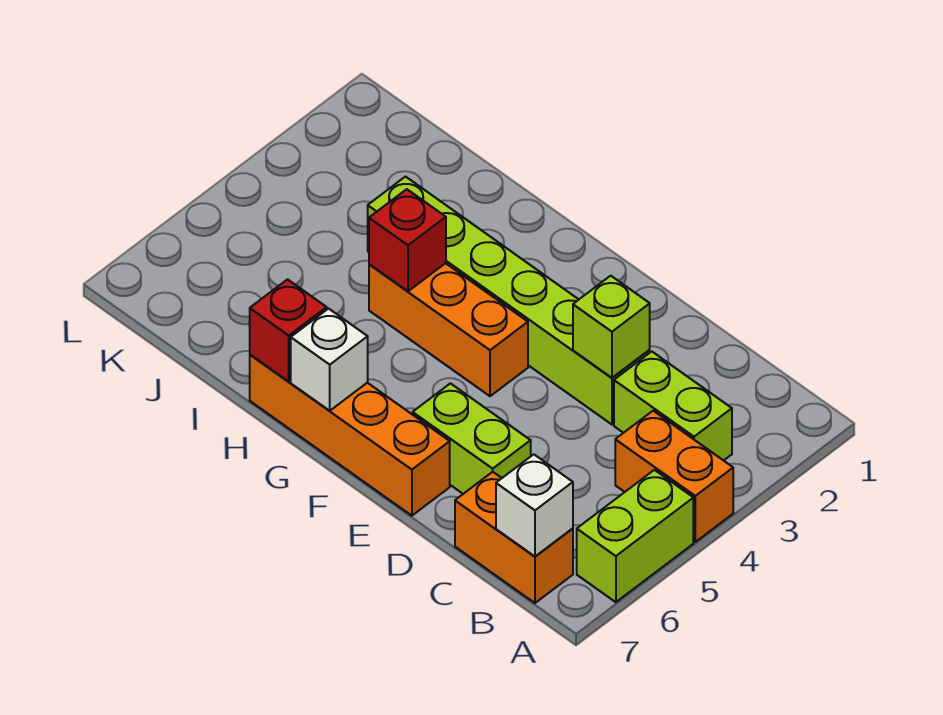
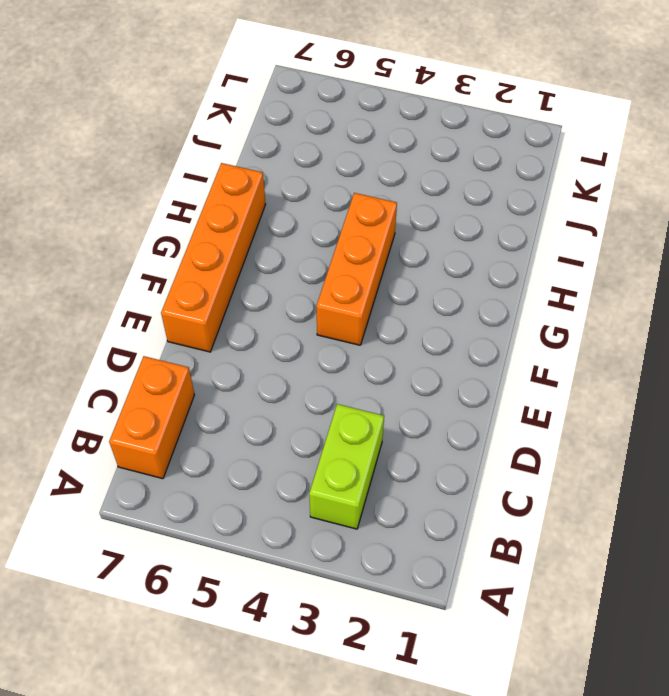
none -> orange brick A4:B4 level 1
none -> lime brick A5:A6 level 1
none -> lime brick D3:I3 level 1

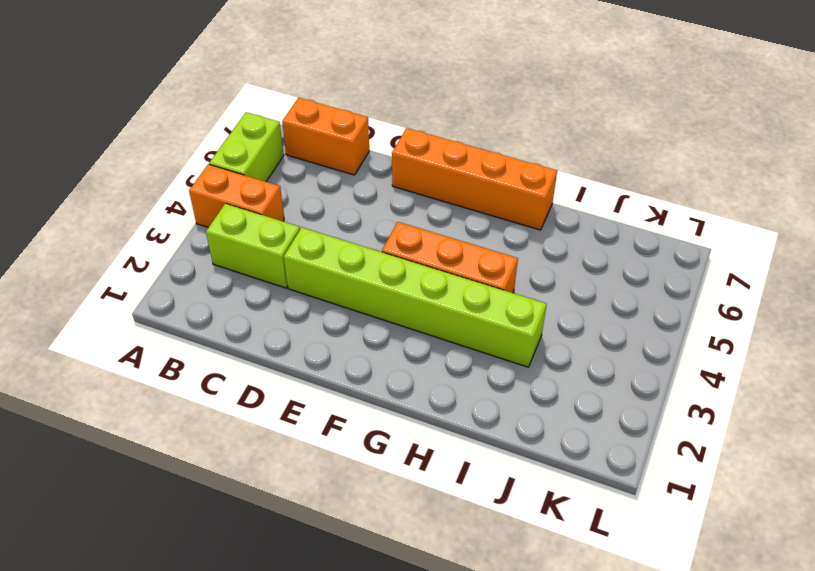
none -> lime brick D6:E6 level 1
none -> white brick B7 level 2
none -> lime brick D3 level 2

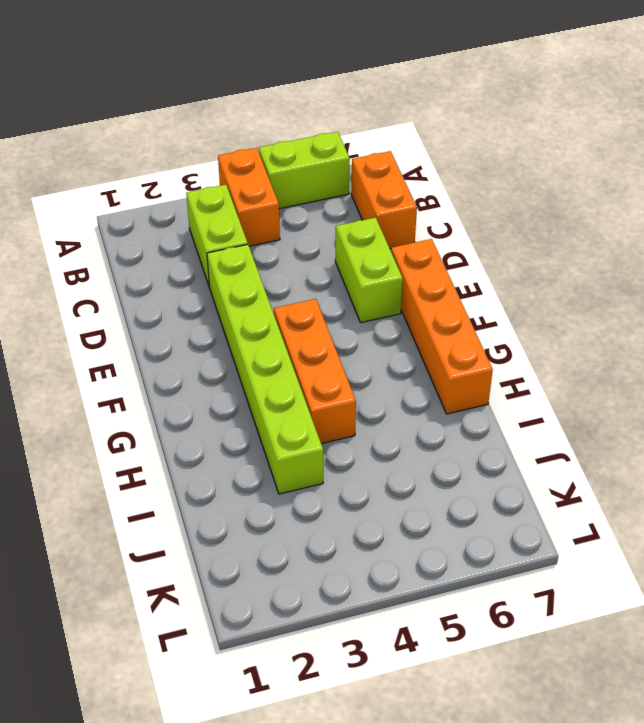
none -> white brick B7 level 2
none -> lime brick D3 level 2
none -> white brick G7 level 2

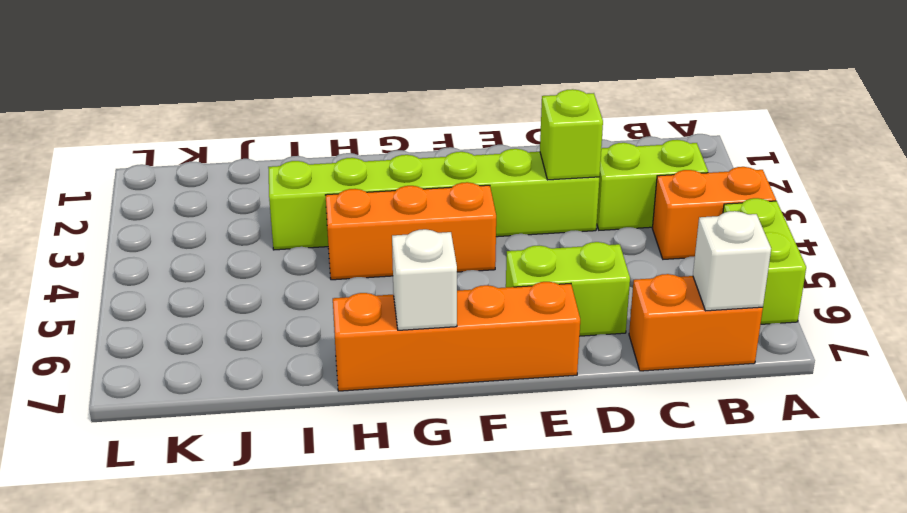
none -> red brick H4 level 2
none -> red brick H7 level 2

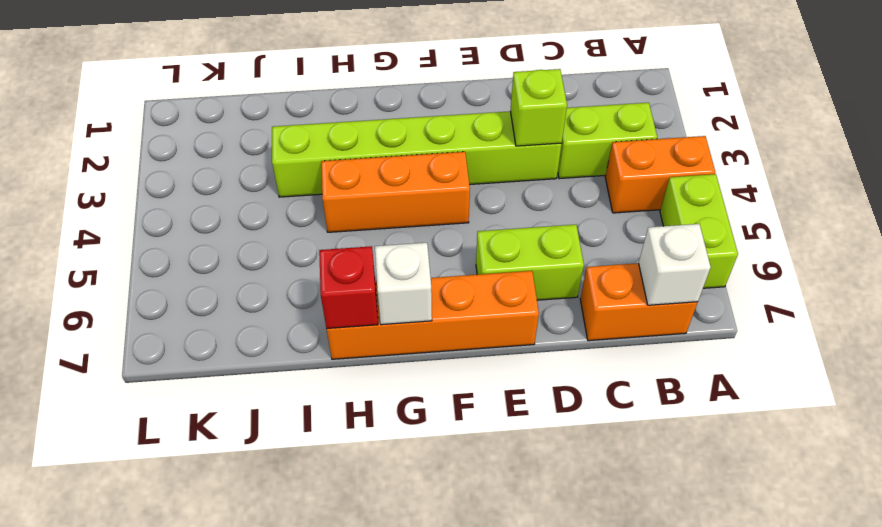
none -> red brick H4 level 2

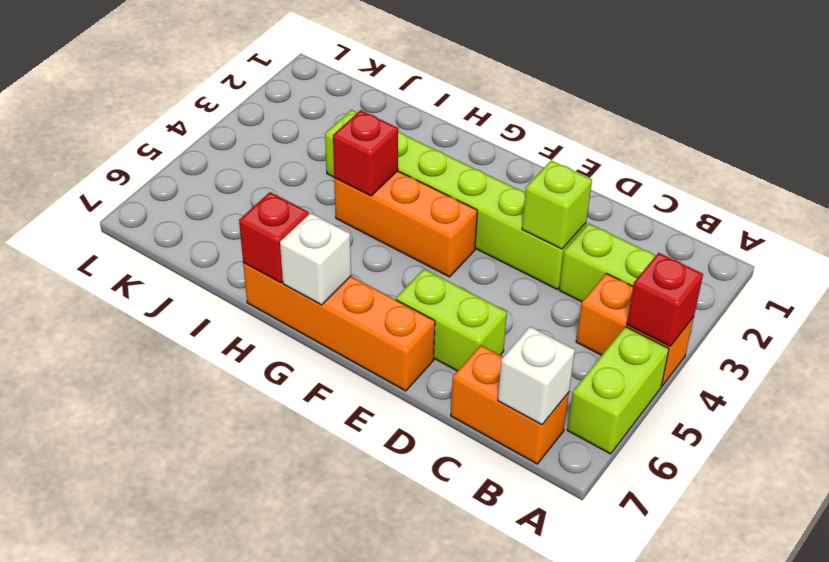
red brick A4 level 2 -> none

